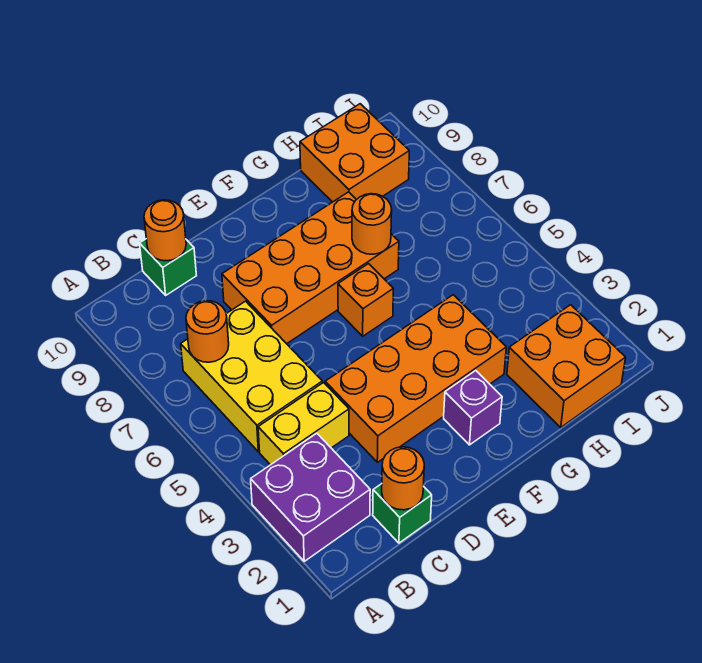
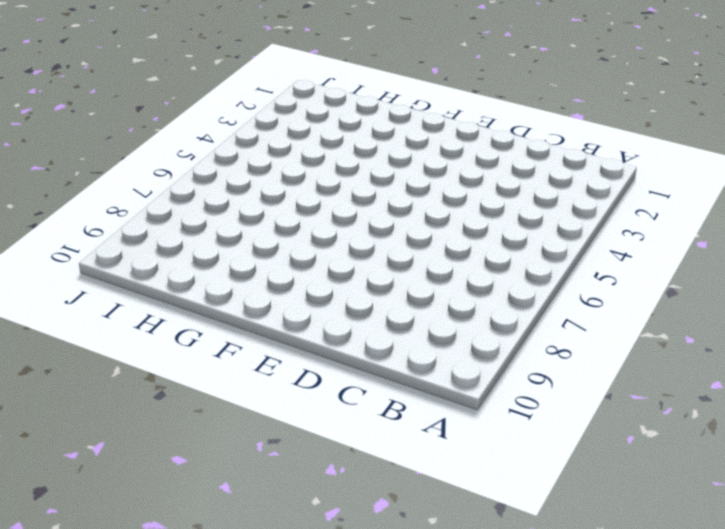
none -> purple brick A2:B3 level 1
none -> yellow brick B4:C4 level 1
none -> yellow brick B5:C7 level 1

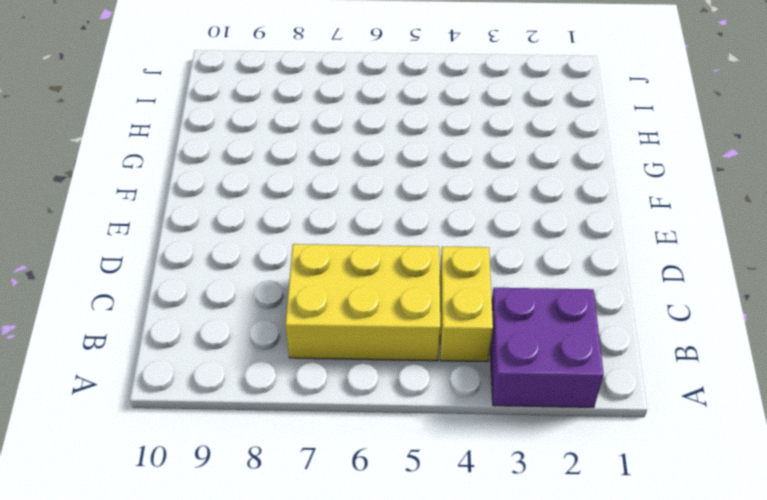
none -> green brick C1 level 1
none -> green brick C10 level 1
none -> orange brick D3:G4 level 1

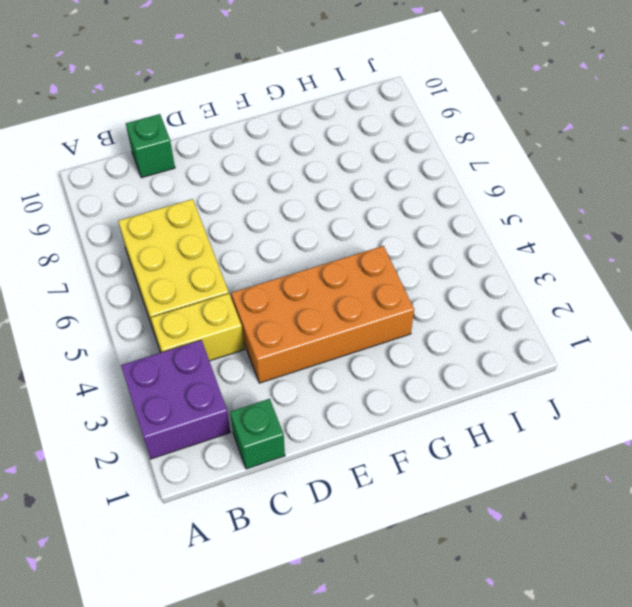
none -> orange brick D7:G8 level 1
none -> purple brick F2 level 1
none -> orange brick F6 level 1

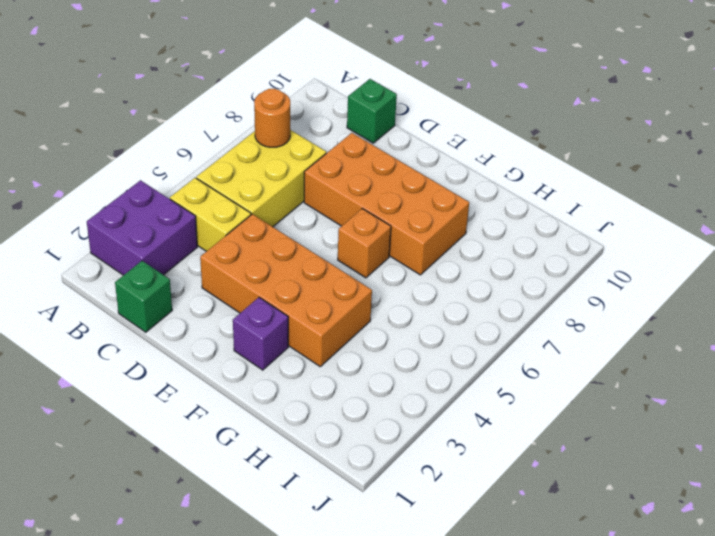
none -> orange brick H1:I2 level 1
none -> orange brick H9:I10 level 1
none -> orange round brick C1 level 2

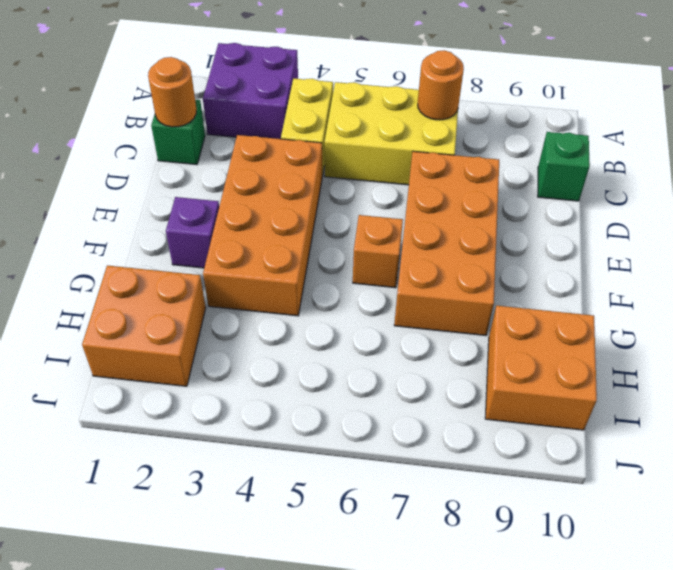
none -> orange round brick C10 level 2
none -> orange round brick G7 level 2

